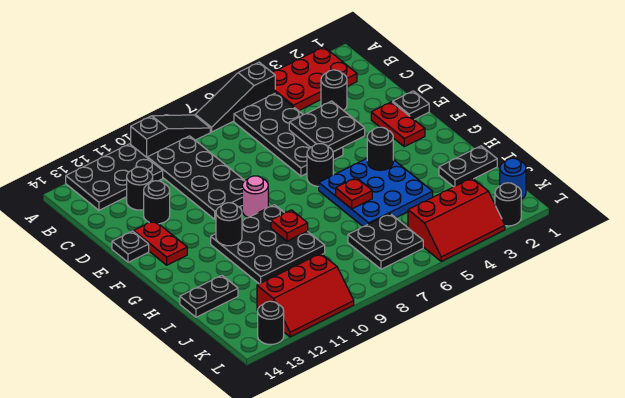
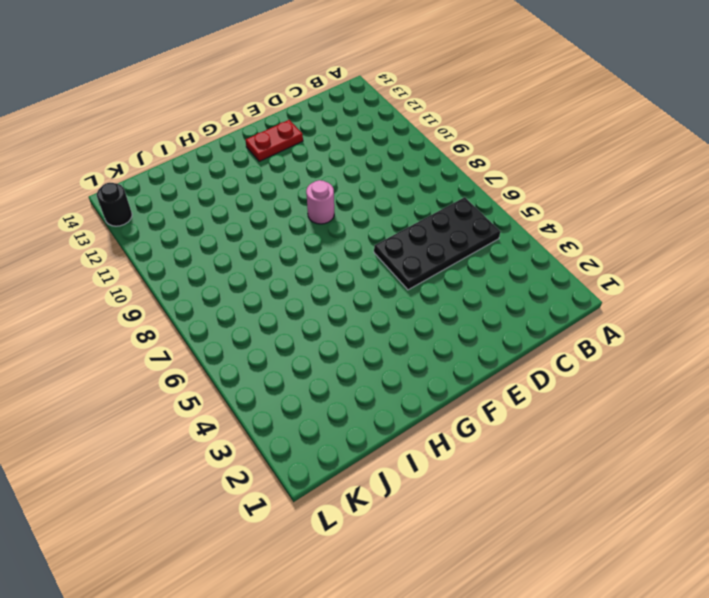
none -> red plate A2:B4 level 1
none -> black slope A5:A7 level 1 top 5
none -> black slope A8:A10 level 1 top 10
none -> black plate A11:B13 level 1

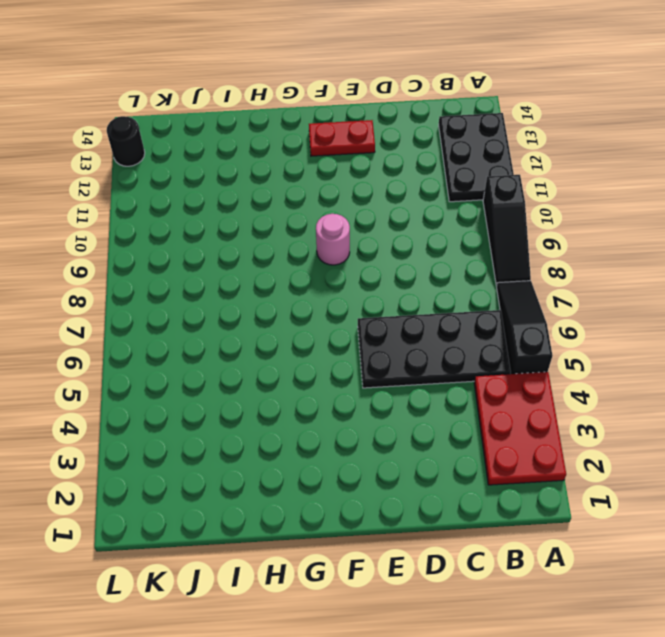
none -> black plate B9:E10 level 1
none -> black round brick C3 level 1
none -> black round brick C12 level 1
none -> black round brick D12 level 1

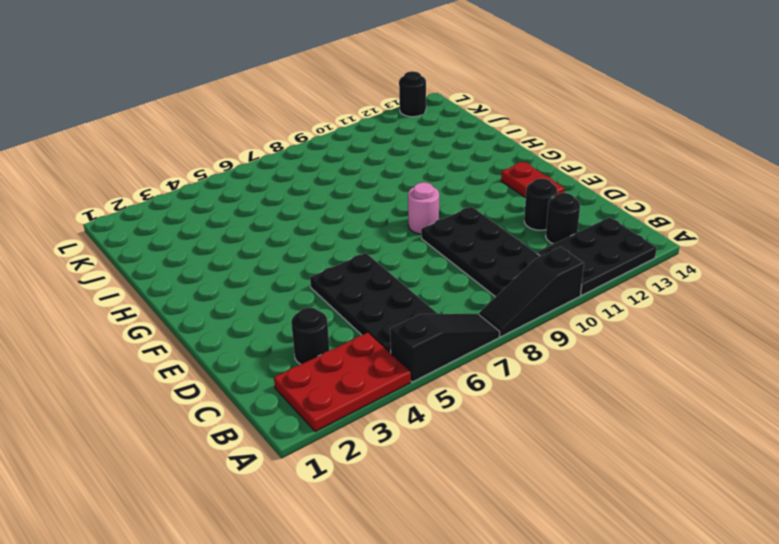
none -> black plate E1 level 1
none -> red plate E2:F2 level 1
none -> black plate E14 level 1
none -> black round brick F6 level 1

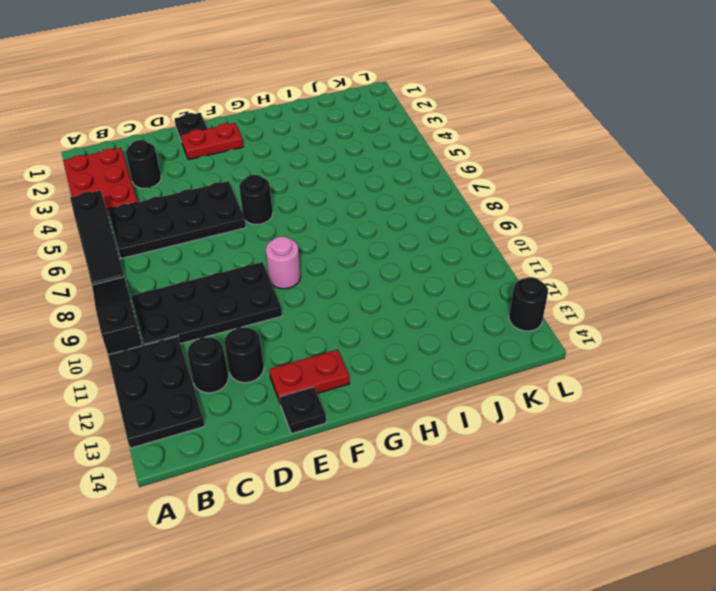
none -> blue plate G4:I6 level 1
none -> black plate G9:I11 level 1
none -> black plate I1:I2 level 1
none -> black plate I13:I14 level 1

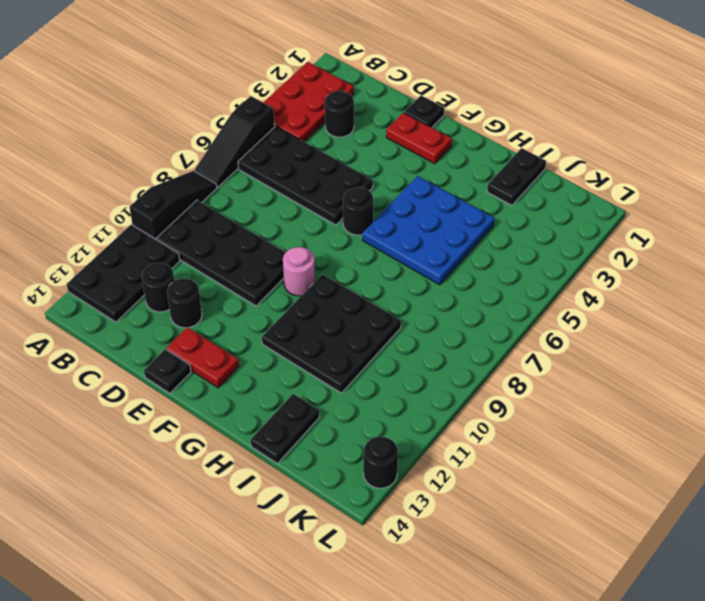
none -> black plate J6:K7 level 1
none -> blue round brick K1 level 1
none -> red slope K3:L5 level 1 top K
none -> red slope K10:L12 level 1 top K

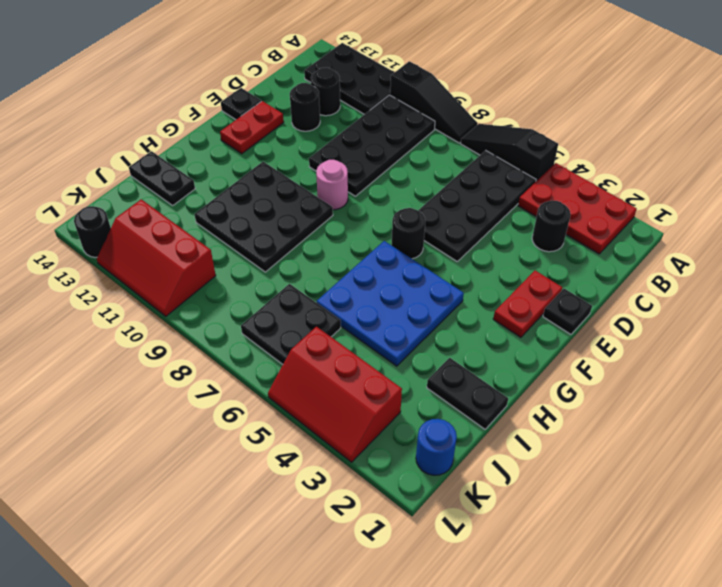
none -> black round brick L2 level 1
none -> black plate D4:E5 level 2
none -> black round brick G4 level 2
none -> black round brick G11 level 2

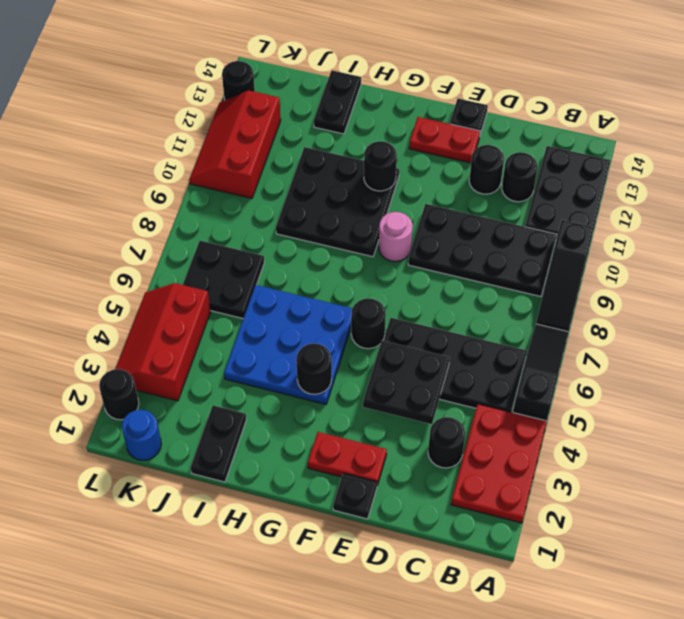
none -> red plate H6 level 2
none -> red plate H9 level 2

